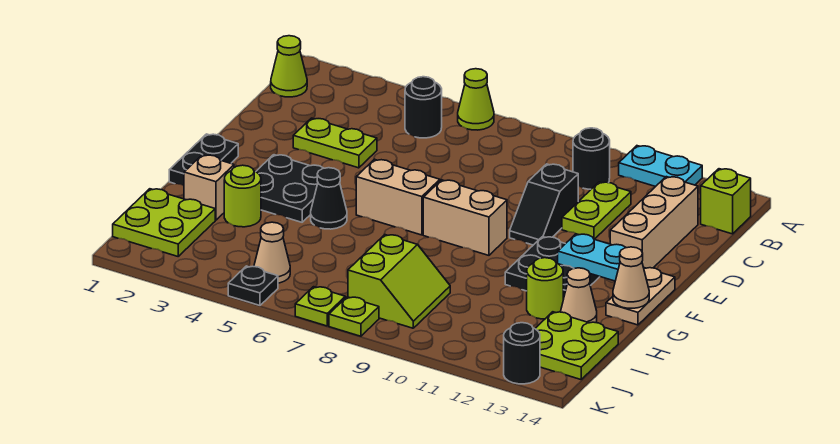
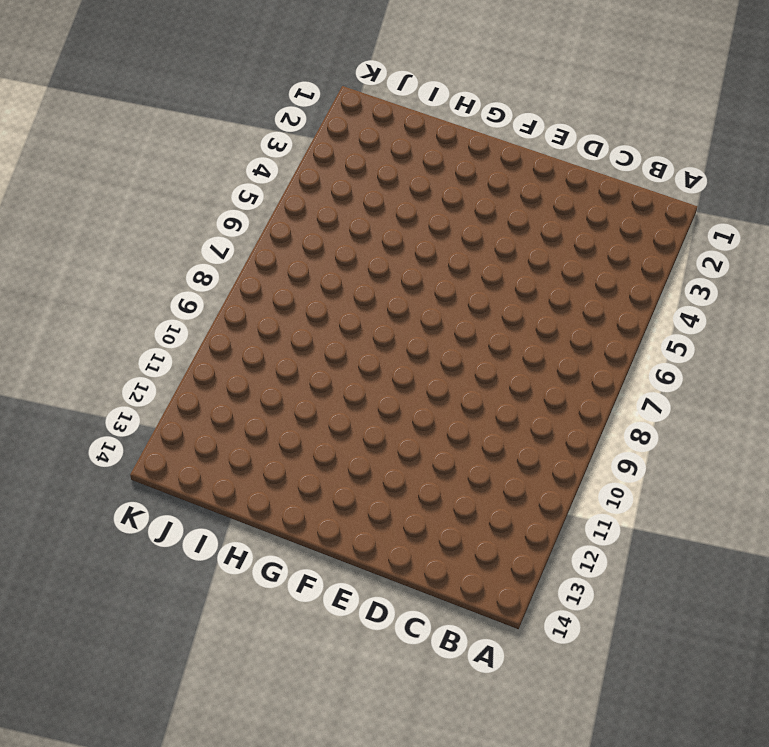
none -> lime cone A6 level 1
none -> cyan plate A11:A12 level 1
none -> lime cone B1 level 1
none -> black round brick B5 level 1

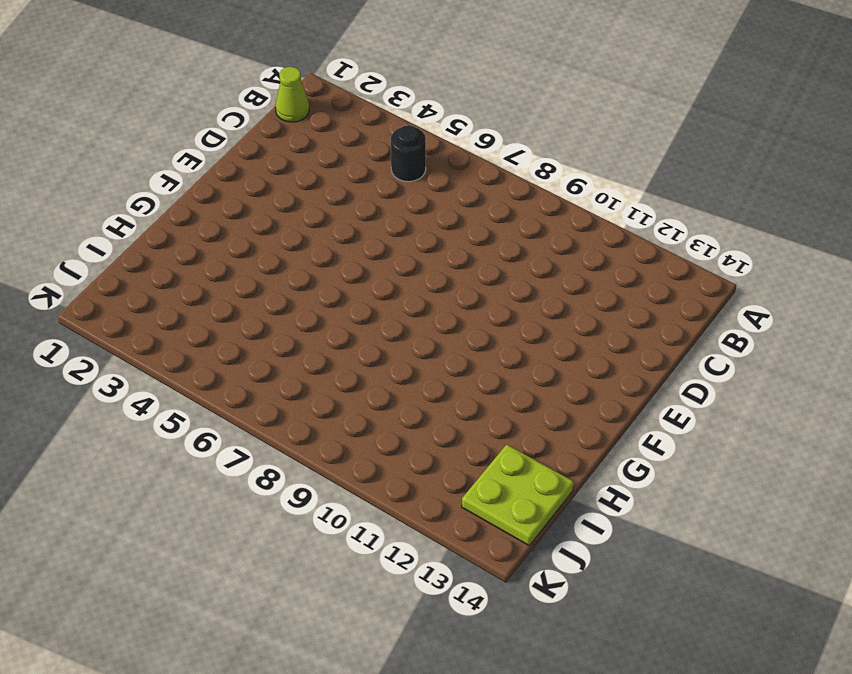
none -> lime cone A6 level 1
none -> cyan plate A11:A12 level 1
none -> black round brick B10 level 1
none -> lime brick B14 level 1

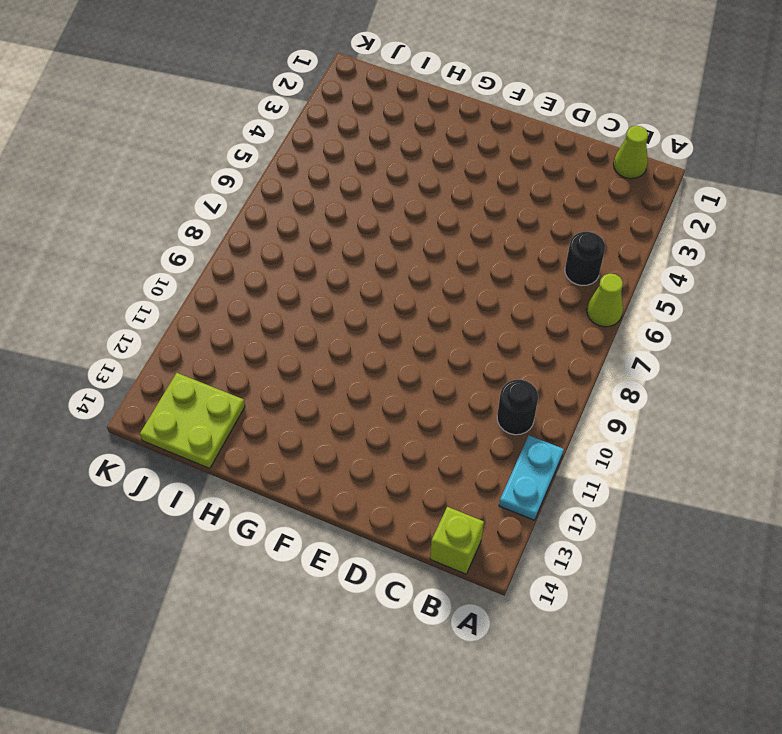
none -> lime plate C11:D11 level 1
none -> tan brick C13:E13 level 1
none -> lime plate D3:D4 level 1
none -> black slope D10:E10 level 1 top D

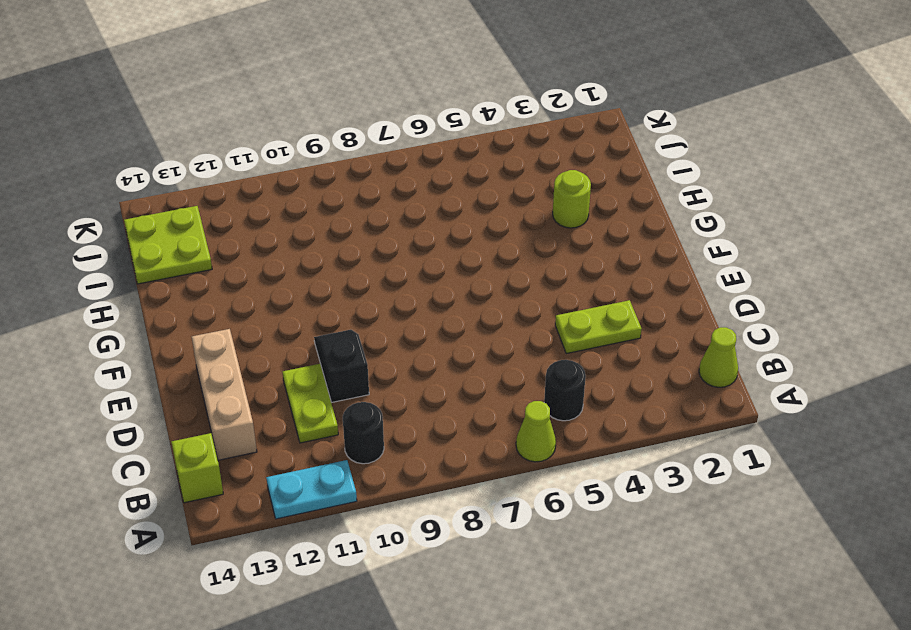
none -> black plate F1:G1 level 1
none -> black plate F3:G4 level 1
none -> tan brick F6:F7 level 1
none -> tan brick F8:F9 level 1

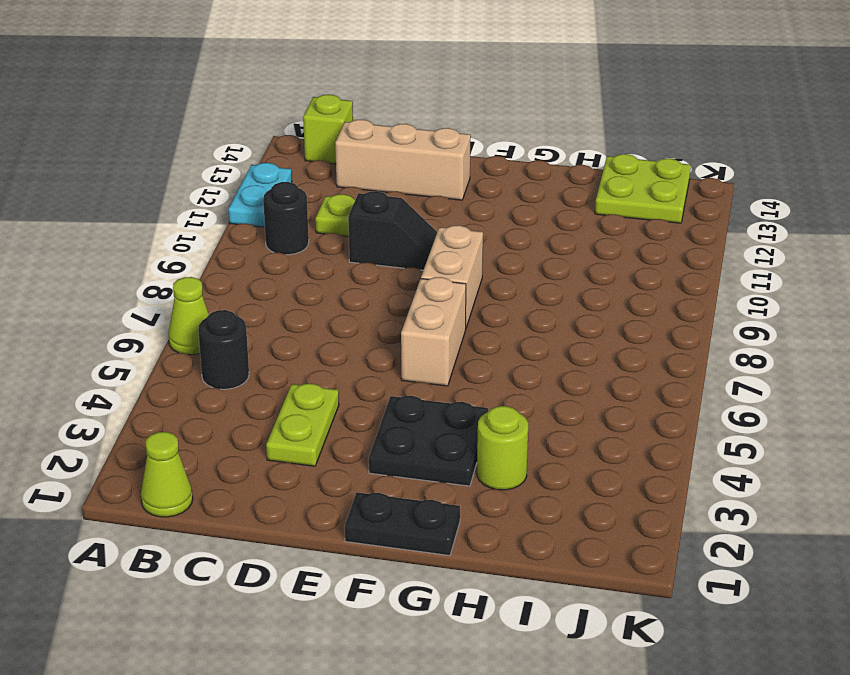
none -> black plate F11:G12 level 1
none -> tan plate F14:G14 level 1
none -> black cone G5 level 1
none -> tan brick H2 level 1

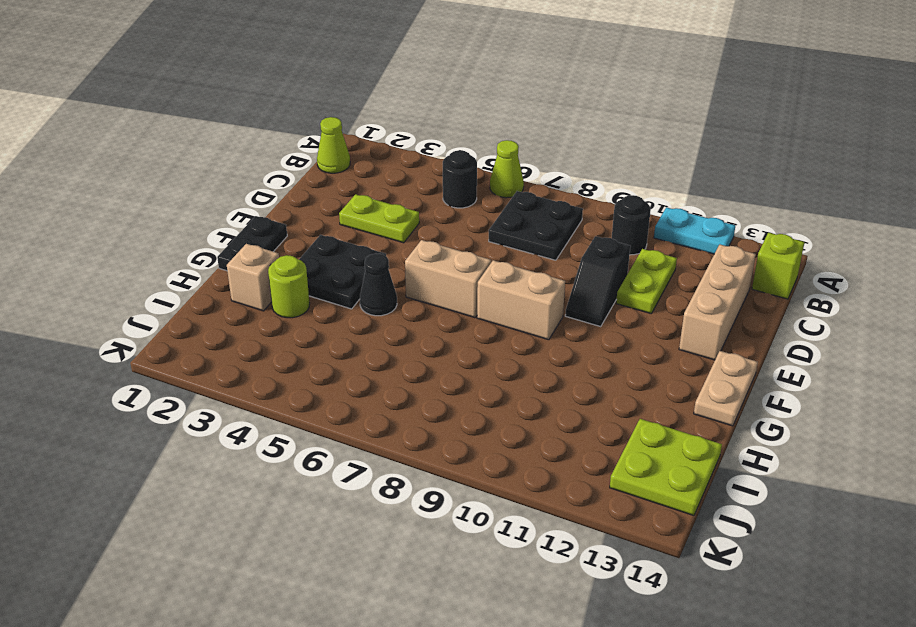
black plate B7:C8 level 1 -> black plate F11:G12 level 1
none -> lime round brick H12 level 1
none -> tan cone H13 level 1
none -> lime plate I1:J2 level 1
none -> lime slope I8:J9 level 1 top 8

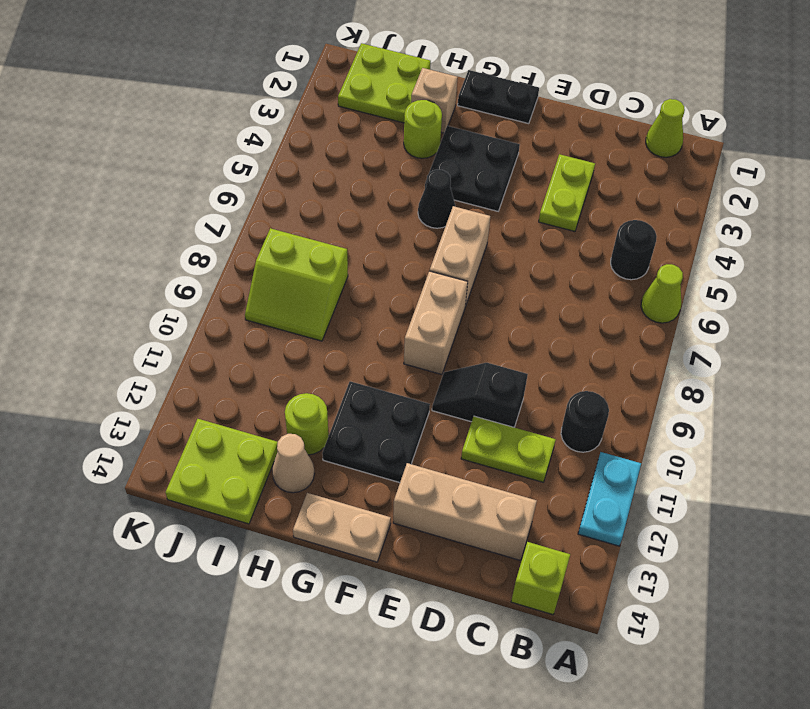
none -> tan cone J5 level 1
none -> black plate K5 level 1
none -> lime plate K7 level 1
none -> lime plate K8 level 1

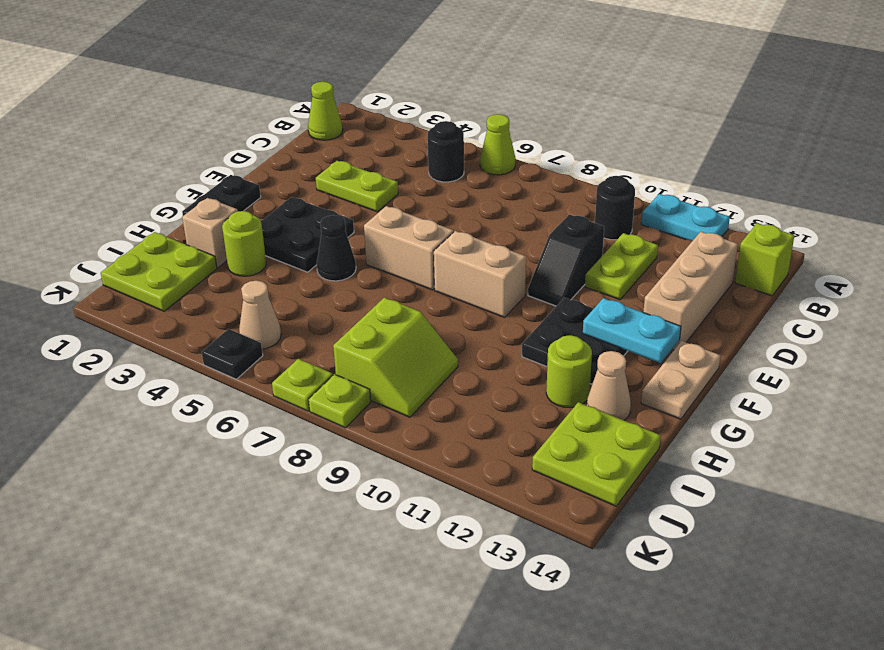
none -> black round brick K13 level 1
none -> tan cone G14 level 2

